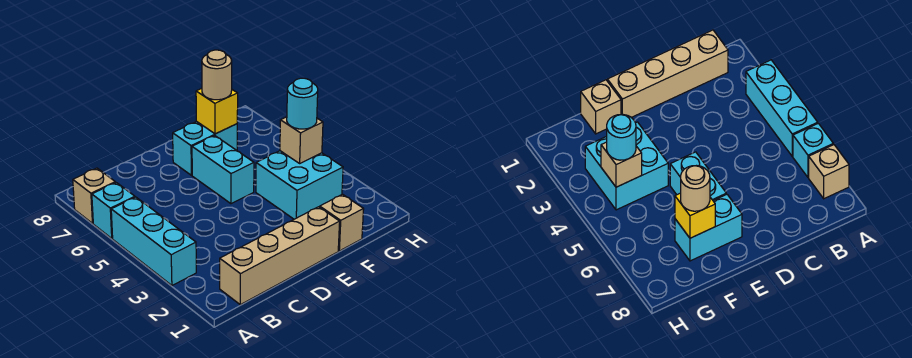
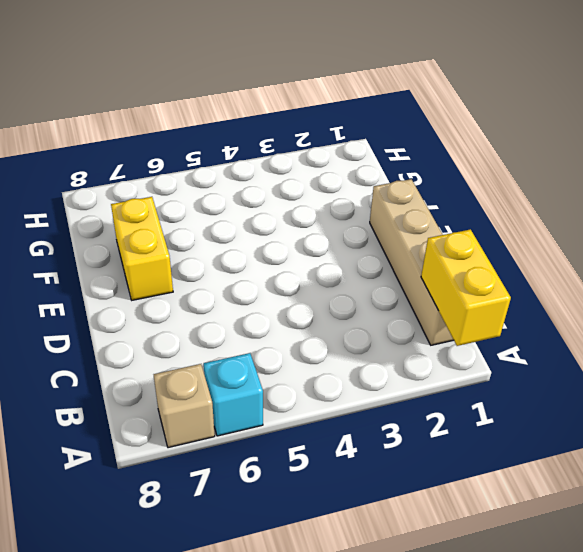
yellow brick A1:B1 level 2 -> none
yellow brick E7:F7 level 1 -> cyan brick E7:F7 level 1
none -> cyan brick A3:A5 level 1
none -> cyan brick E5:E6 level 1
none -> tan brick F1 level 1

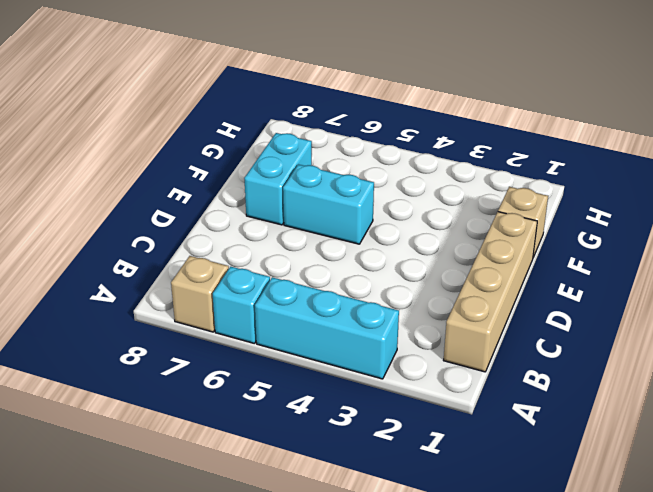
none -> cyan brick F3:G4 level 1
none -> yellow brick F7 level 2
none -> tan brick G4 level 2

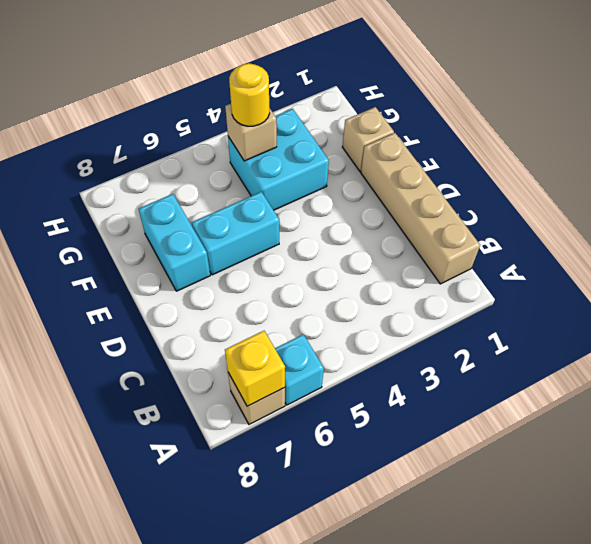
yellow brick A7 level 2 -> yellow brick F7 level 2
yellow round brick G4 level 3 -> cyan round brick G4 level 3
none -> cyan brick A3:A5 level 1
none -> tan round brick F7 level 3

